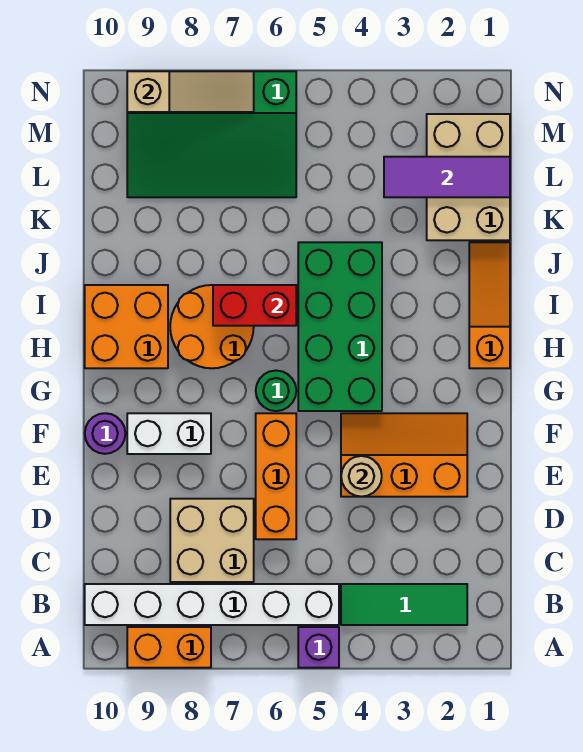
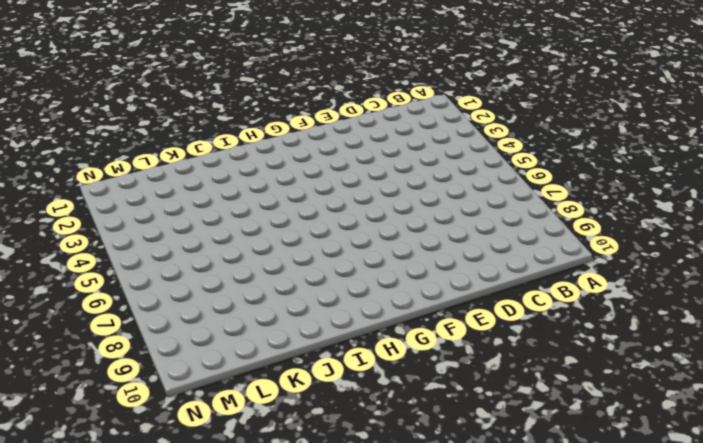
none -> purple brick A5 level 1
none -> orange brick A8:A9 level 1
none -> green tile B2:B4 level 1

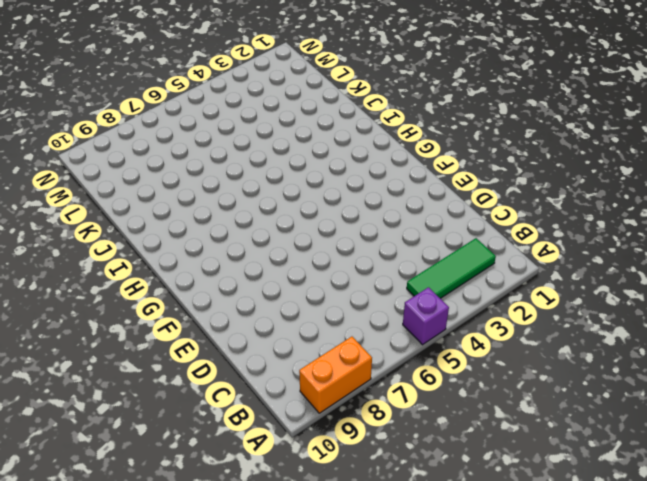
none -> white brick B5:B10 level 1
none -> tan brick C7:D8 level 1
none -> orange brick D6:F6 level 1

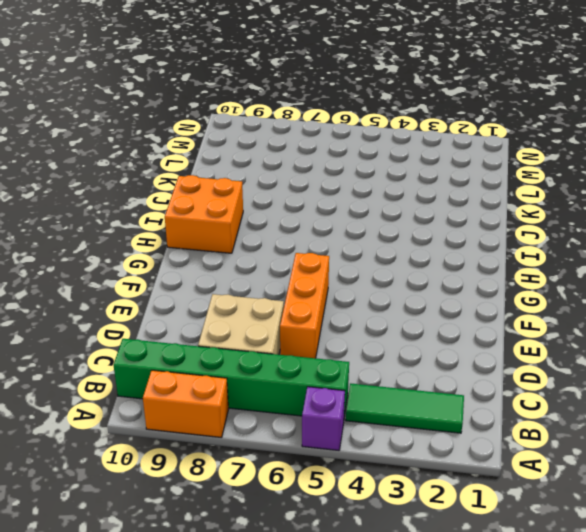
green brick B5:B10 level 1 -> white brick B5:B10 level 1
none -> orange slope E2:F4 level 1 top E
none -> white brick F8:F9 level 1
none -> purple round brick F10 level 1

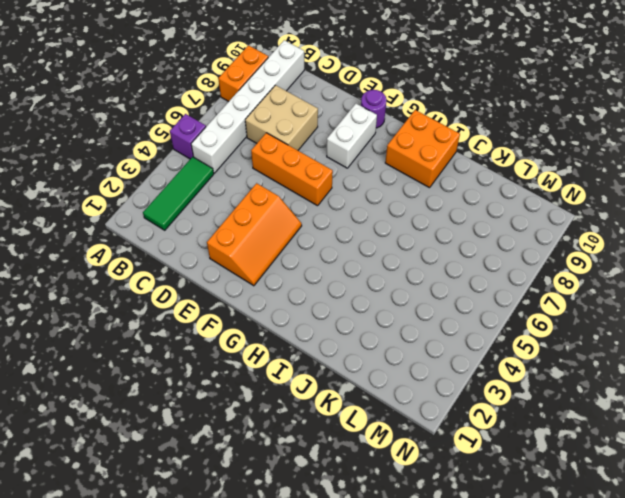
none -> green brick G4:J5 level 1
none -> green round brick G6 level 1
none -> orange slope H1:J1 level 1 top H

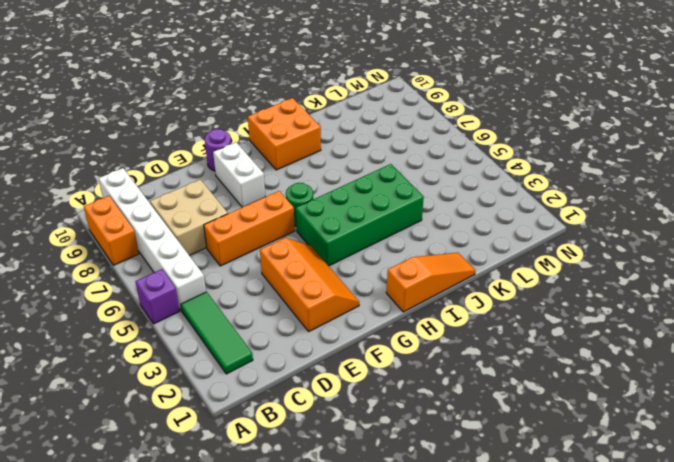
none -> orange round brick H7:I8 level 1
none -> tan brick K1:M2 level 1
none -> green slope L6:N9 level 1 top N

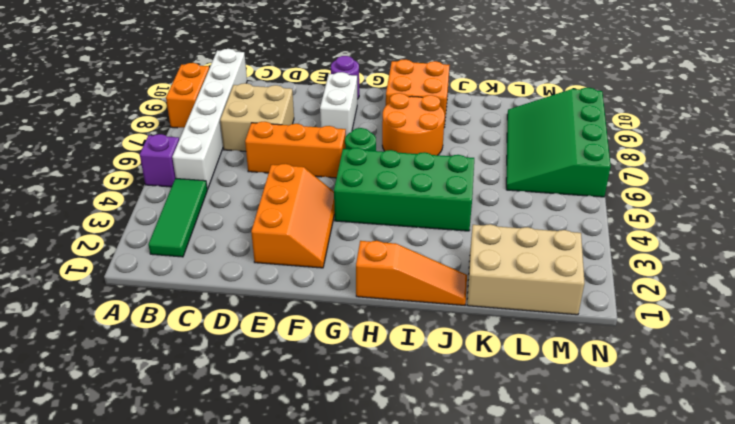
none -> tan round brick E4 level 2
none -> red brick I6:I7 level 2
none -> purple tile L1:L3 level 2

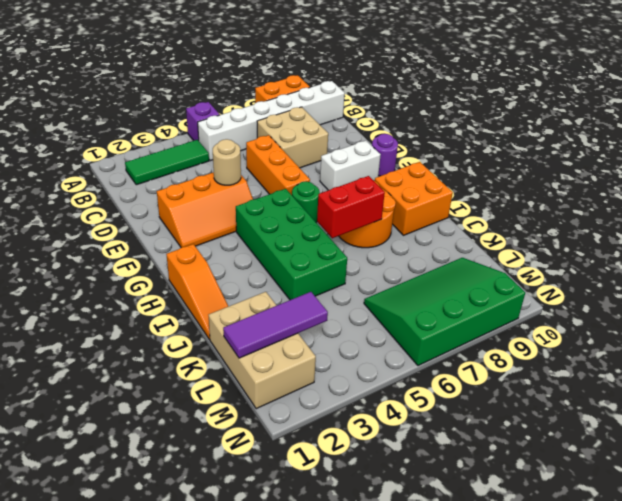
none -> tan slope N7:N9 level 2 top 9

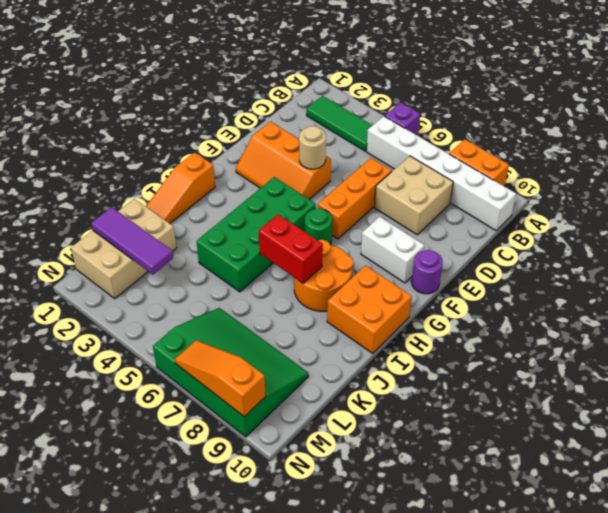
orange slope N7:N9 level 2 top 9 -> tan slope N7:N9 level 2 top 9

